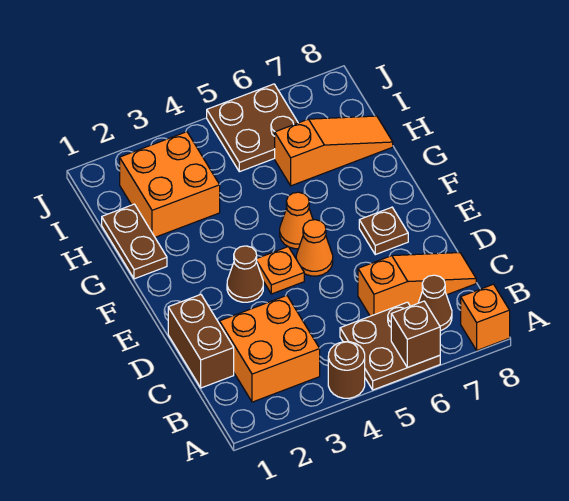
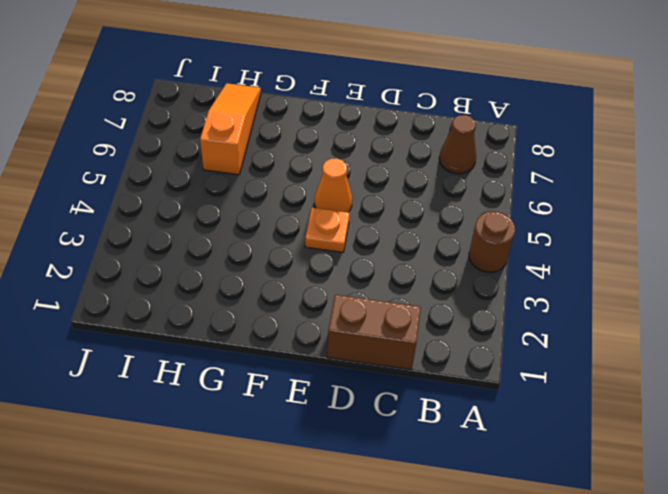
none -> brown plate A5:B6 level 1
none -> orange brick A8 level 1
none -> orange brick B2:C3 level 1

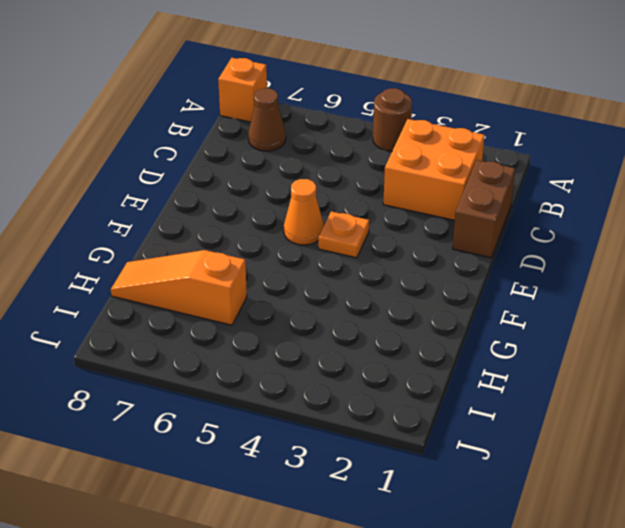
none -> brown plate A5:B6 level 1
none -> orange slope C6:C8 level 1 top 6
none -> brown cone E3 level 1

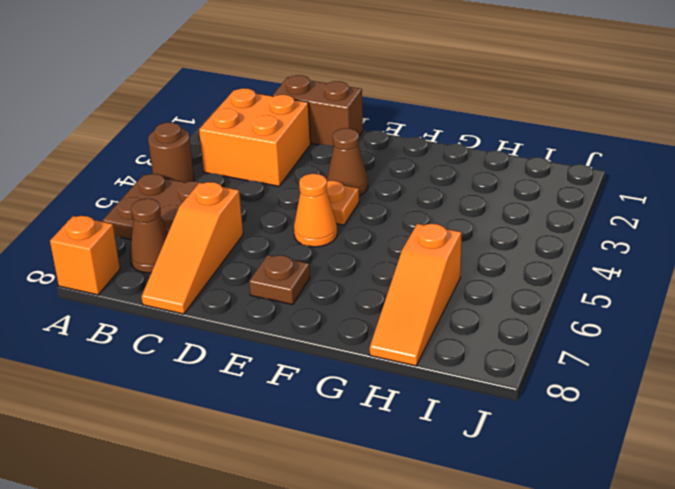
none -> orange cone F5 level 1
none -> brown plate G1:H1 level 1
none -> orange brick H2:I3 level 1

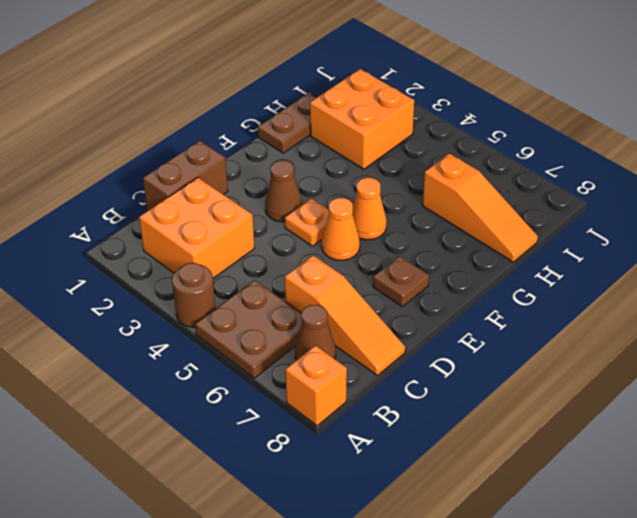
none -> brown plate I5:J6 level 1
none -> brown brick A6 level 2

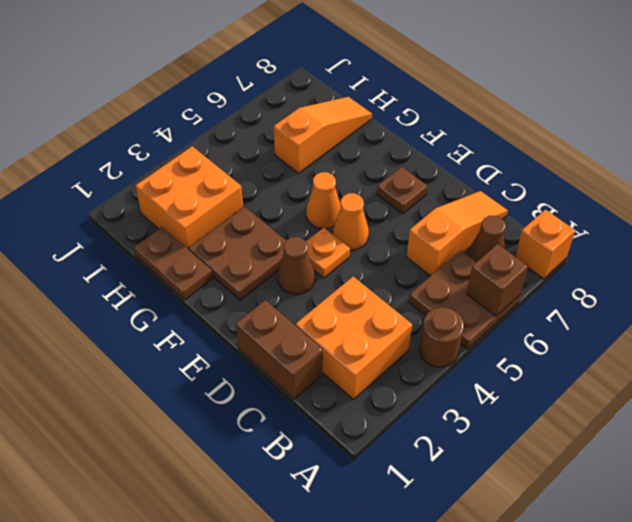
brown plate F2:G3 level 1 -> brown plate I5:J6 level 1

